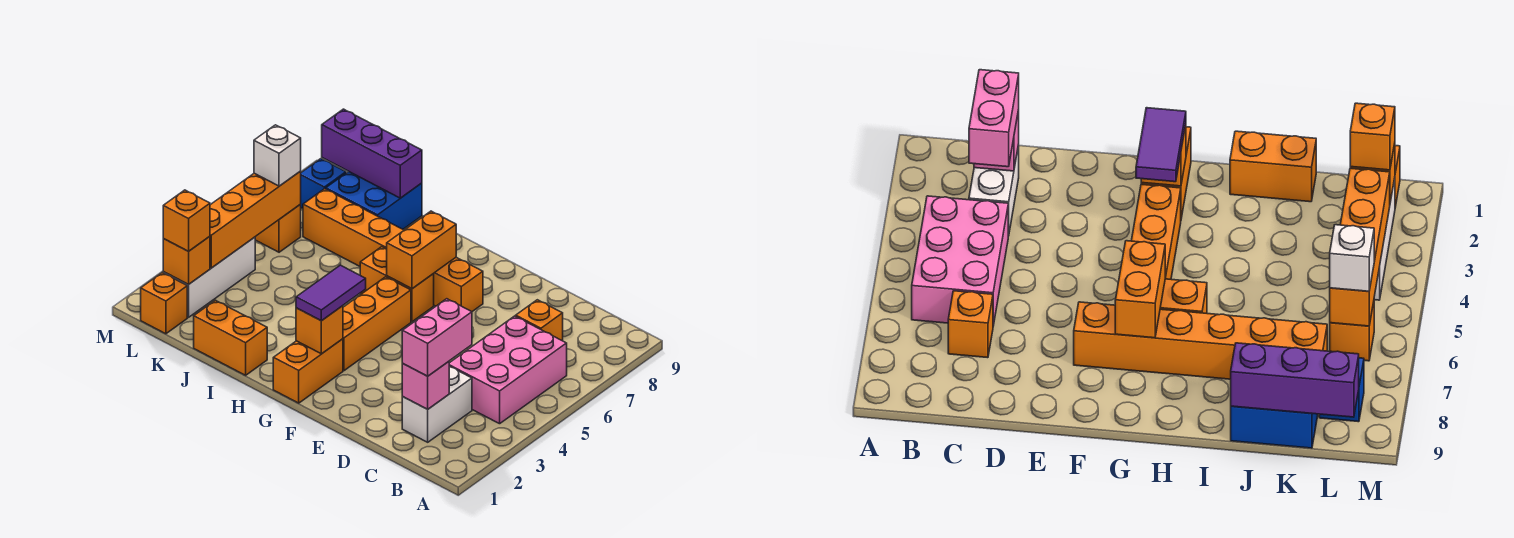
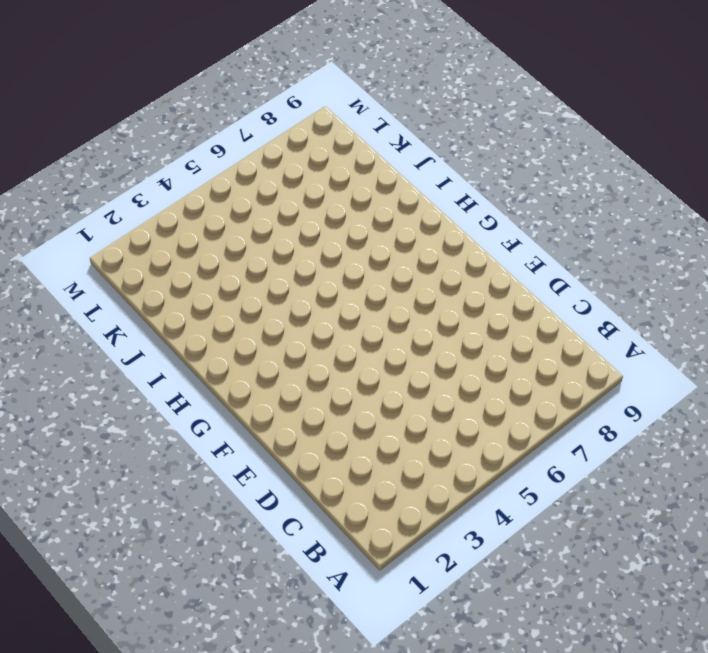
none -> pink brick B4:C6 level 1
none -> white brick C2:C3 level 1
none -> orange brick C7 level 1

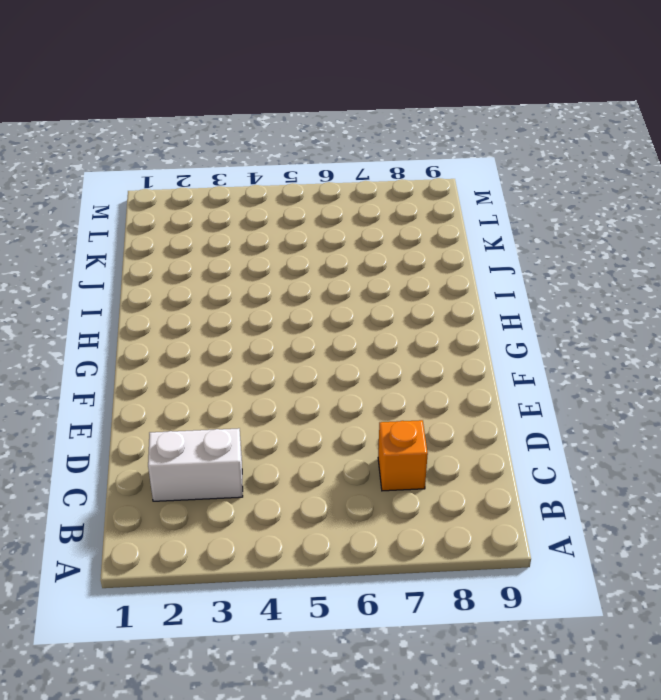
none -> pink brick B4:C6 level 1
none -> orange brick F7:K7 level 1
none -> orange brick G1:G2 level 1

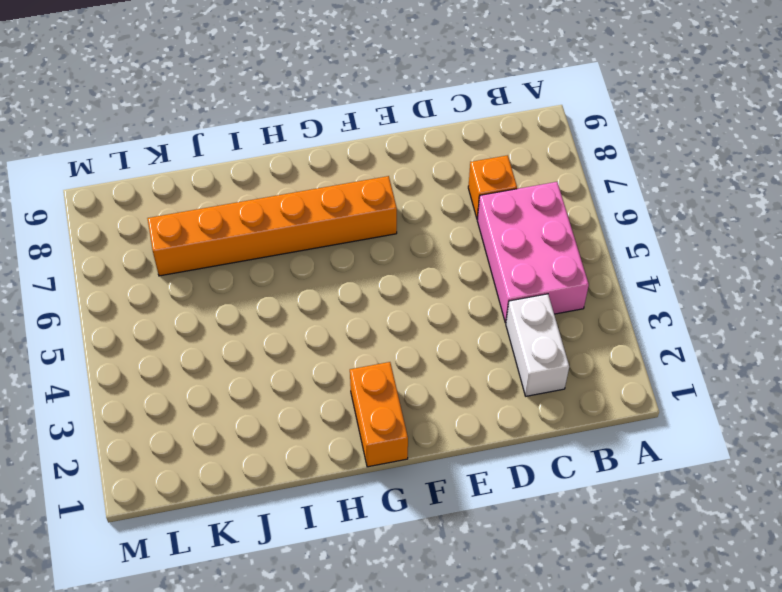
none -> orange brick G3:G5 level 1
none -> orange brick G6:H6 level 1
none -> orange brick I1:J1 level 1

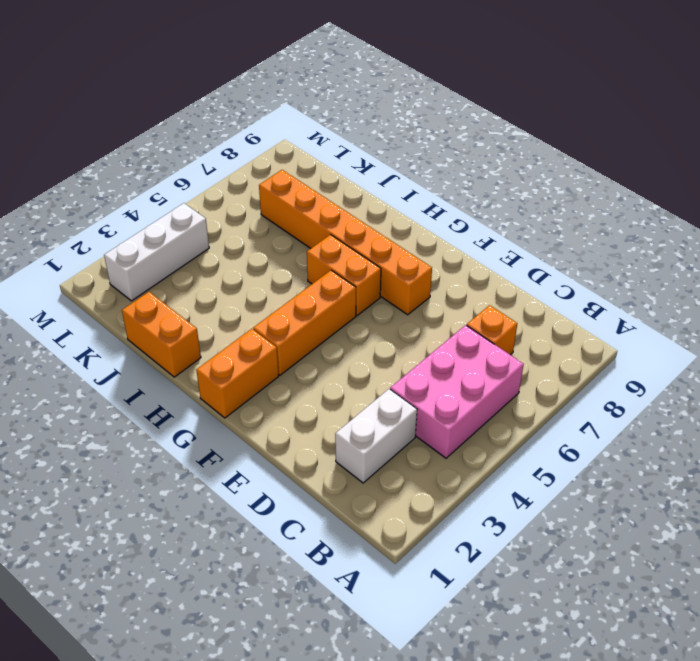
none -> blue brick J8:K9 level 1
none -> orange brick L1 level 1
none -> orange brick L6 level 1

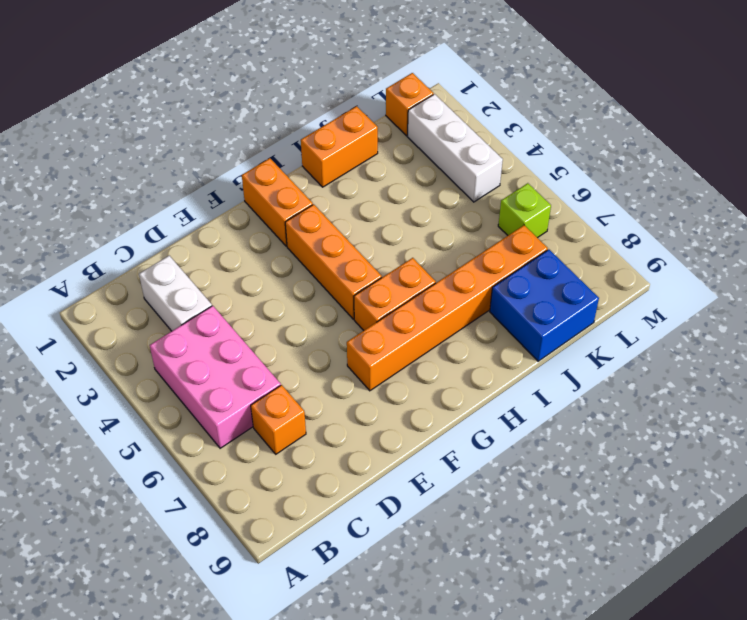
lime brick L6 level 1 -> orange brick L6 level 1
none -> blue brick L8 level 1
none -> pink brick C2 level 2
none -> orange brick G2 level 2

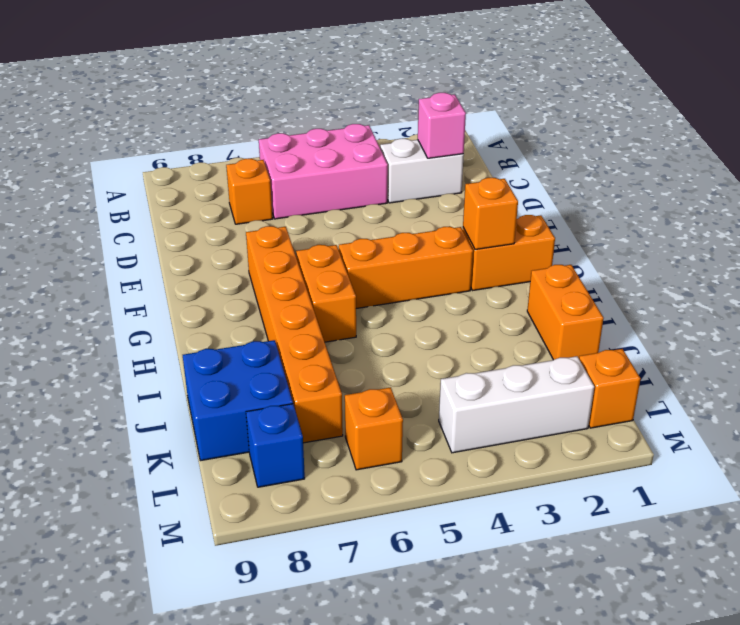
none -> orange brick G6:G7 level 2
none -> purple brick J9:L9 level 2
none -> orange brick L2 level 2

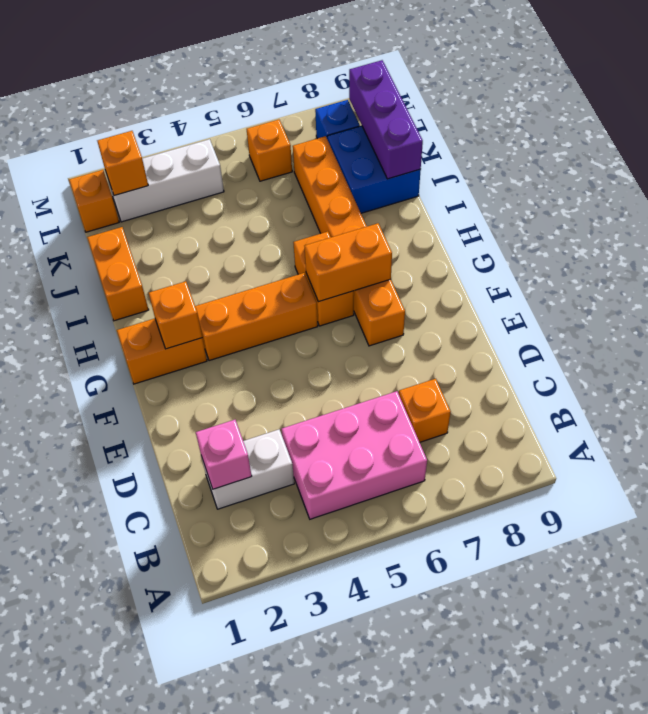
none -> orange brick L3:L6 level 2
none -> pink brick C2:C3 level 3
none -> purple tile G2:G3 level 3

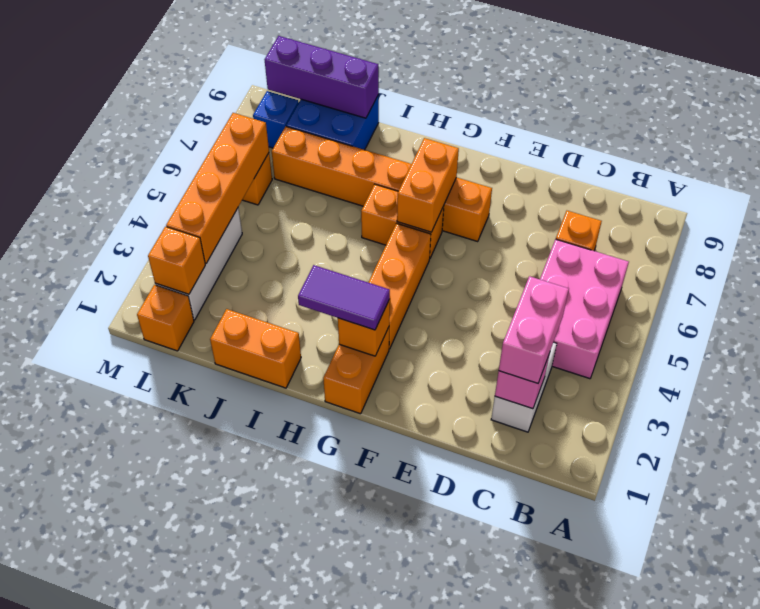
purple tile G2:H2 level 3 -> purple tile G2:G3 level 3
none -> orange brick L2 level 3
none -> white brick L6 level 3

